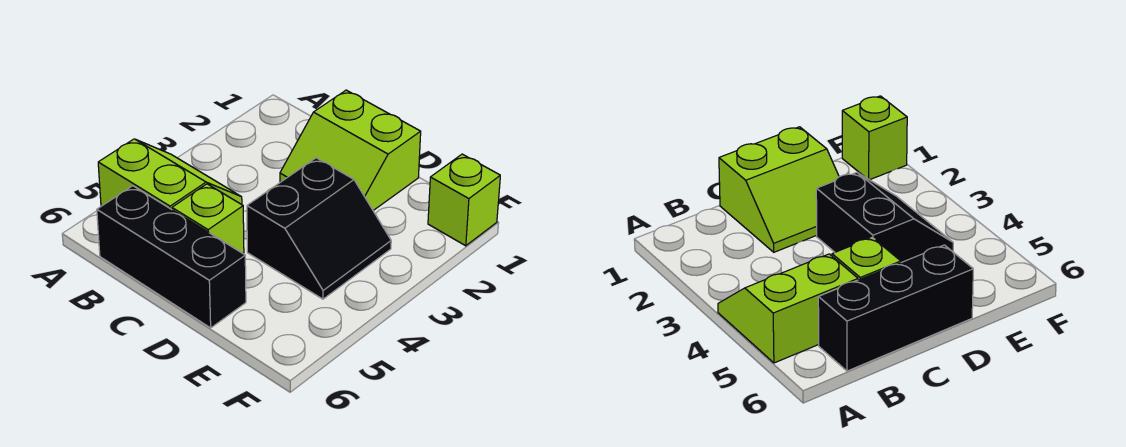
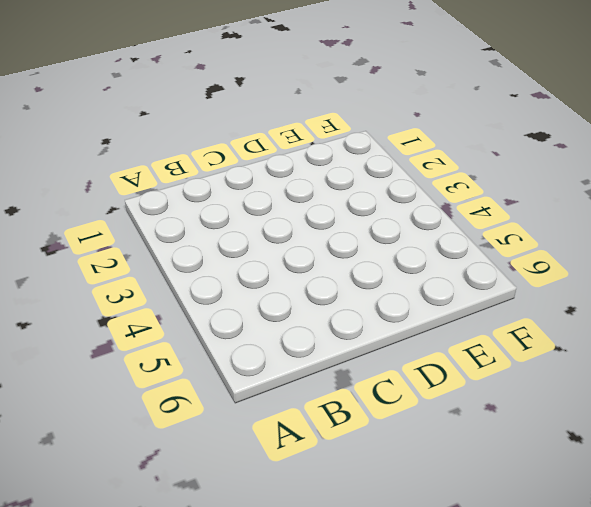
none -> lime slope A4:B5 level 1 top 5
none -> black brick B6:D6 level 1

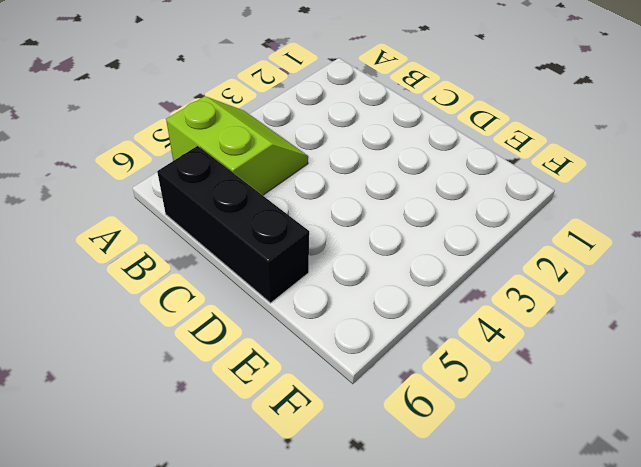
none -> lime slope C1:D2 level 1 top 1
none -> lime brick C5 level 1

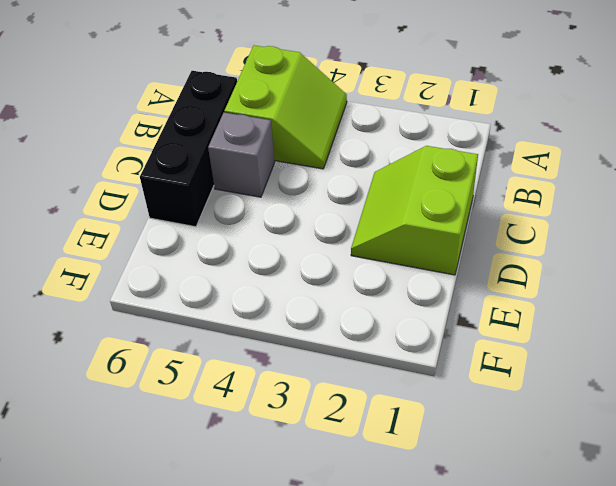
grey brick C5 level 1 -> lime brick C5 level 1
none -> black slope D3:E4 level 1 top D
none -> lime brick F1 level 1

